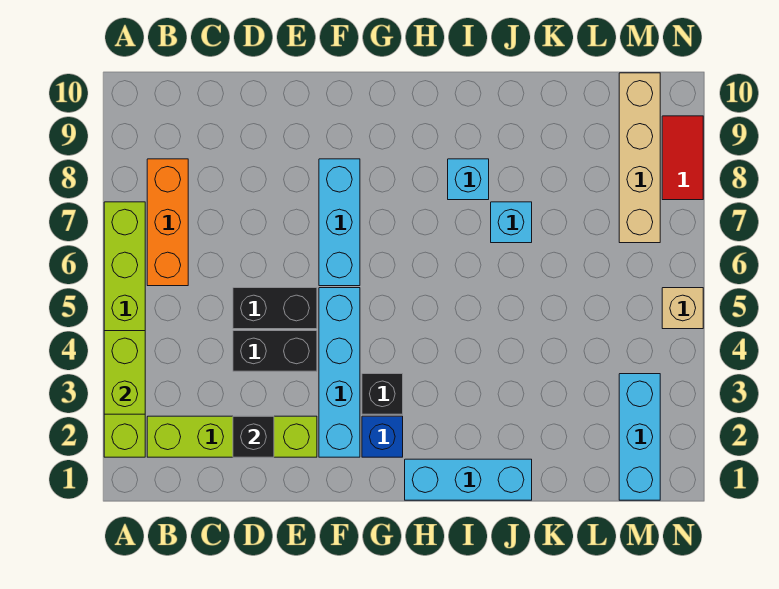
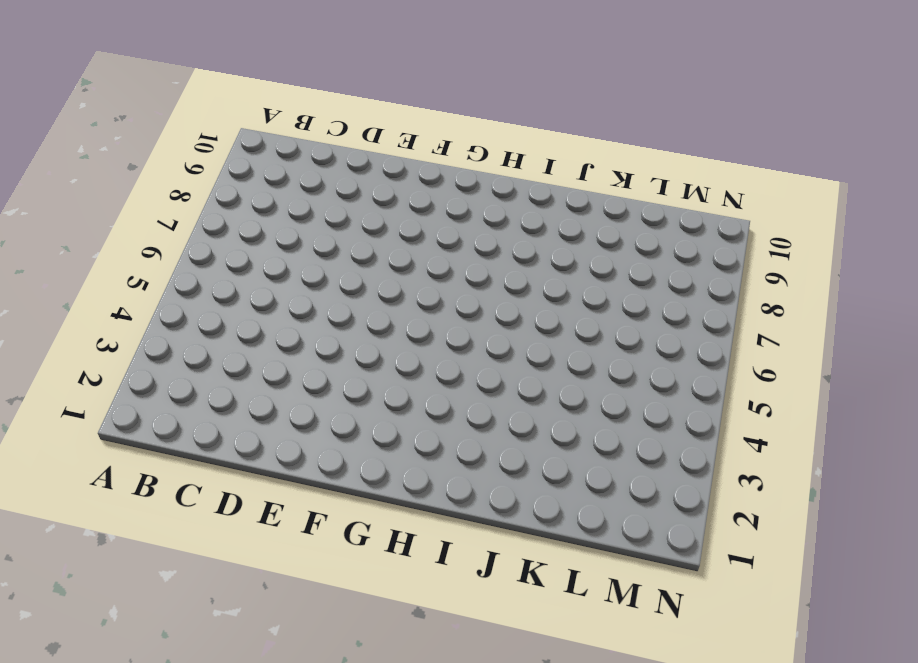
none -> lime brick A2:A7 level 1
none -> lime brick B2:E2 level 1
none -> orange brick B6:B8 level 1

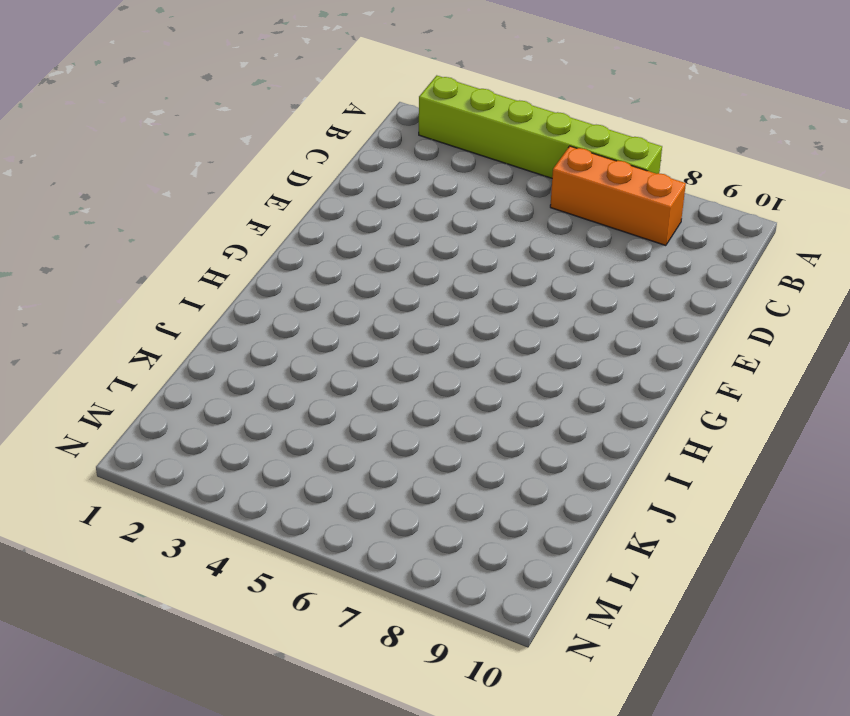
none -> lime brick B2:E2 level 1
none -> black brick D4:E4 level 1
none -> black brick D5:E5 level 1

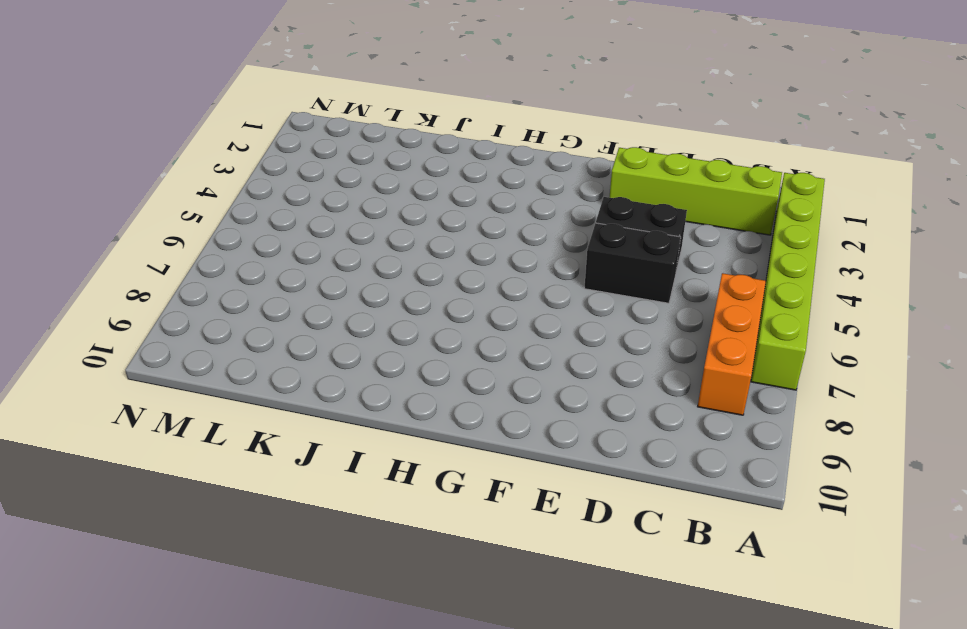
none -> cyan brick F2:F5 level 1
none -> cyan brick F6:F8 level 1
none -> blue brick G2 level 1

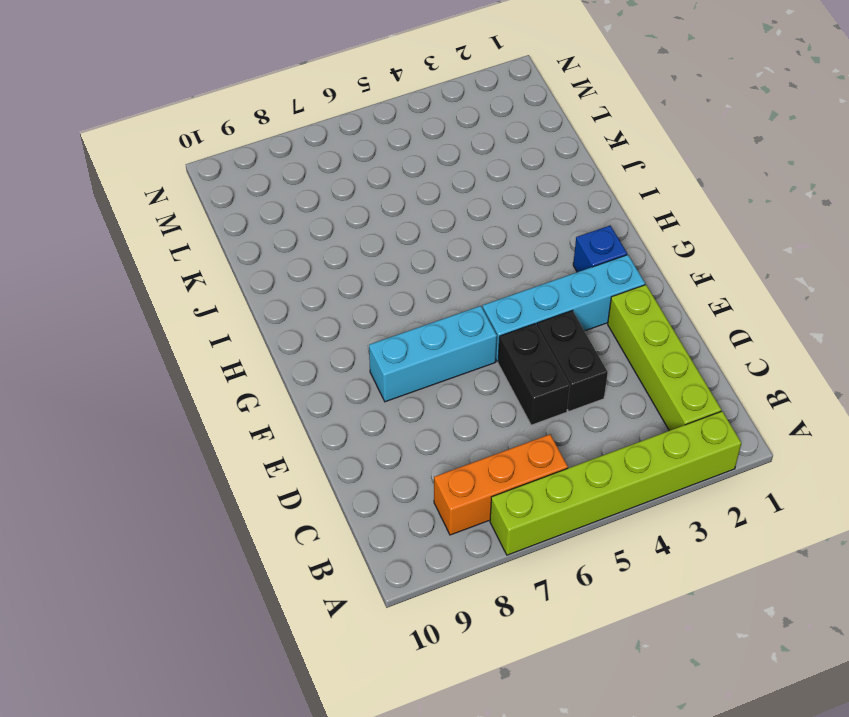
none -> black brick G3 level 1
none -> cyan brick H1:J1 level 1
none -> cyan brick I8 level 1

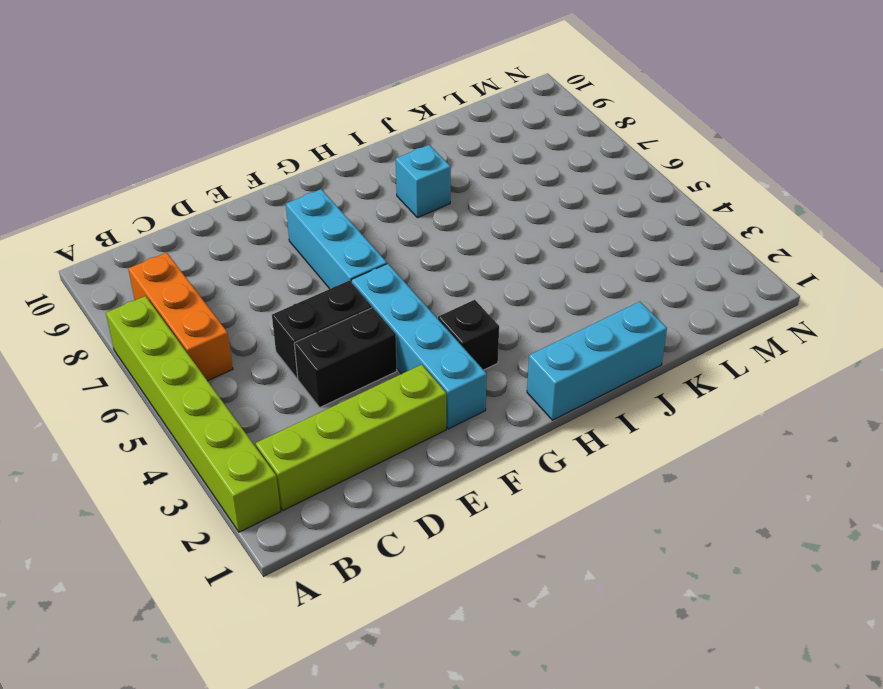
none -> blue brick G2 level 1
none -> cyan brick J7 level 1
none -> cyan brick M1:M3 level 1

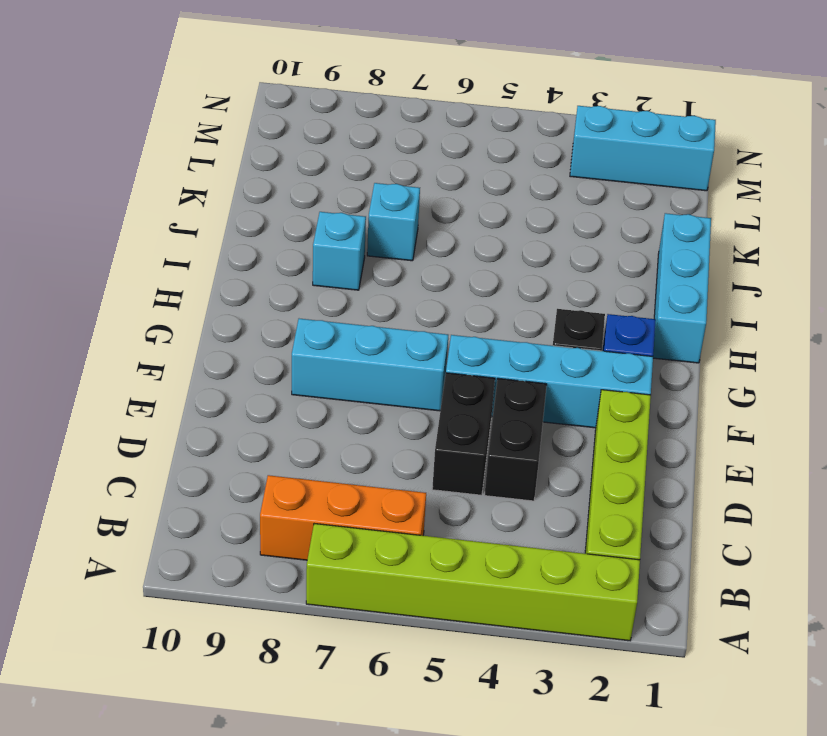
none -> tan brick M7:M10 level 1
none -> tan brick N5 level 1
none -> red tile N8:N9 level 1

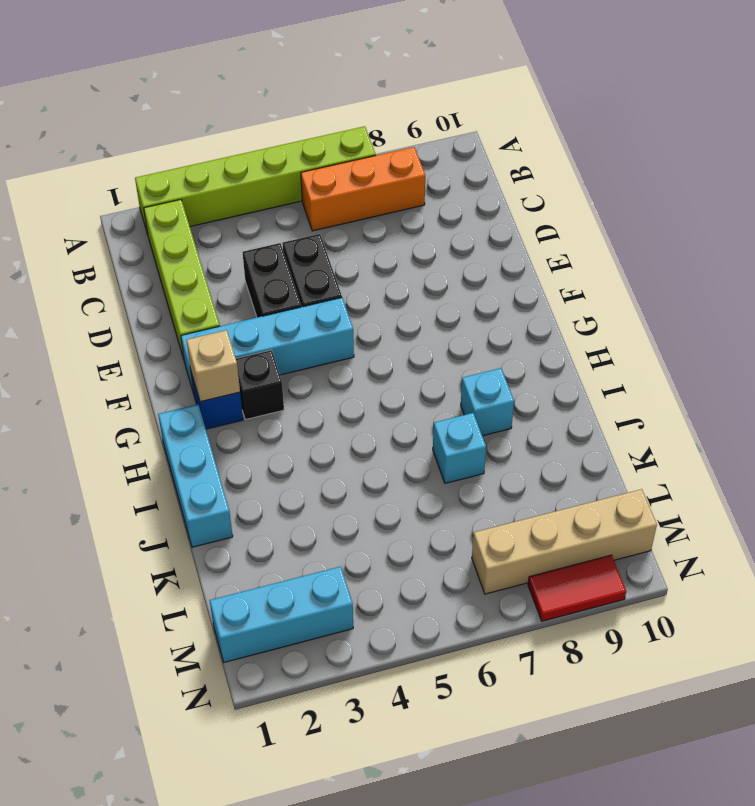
tan brick G2 level 2 -> tan brick N5 level 1
none -> cyan brick F6:F8 level 1
none -> lime brick A3:A4 level 2
none -> black brick D2 level 2

